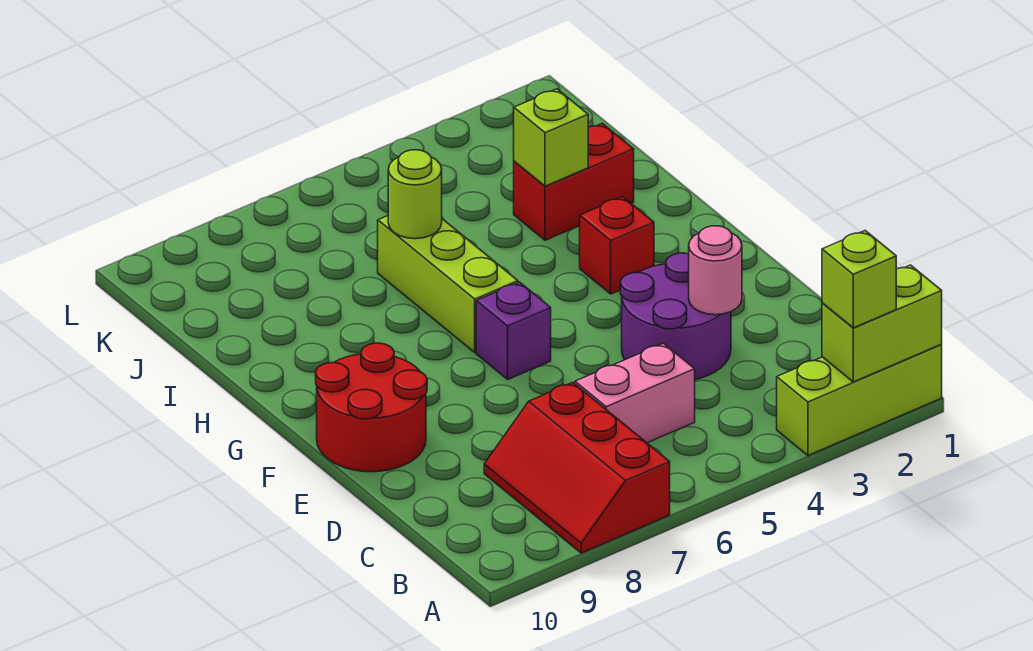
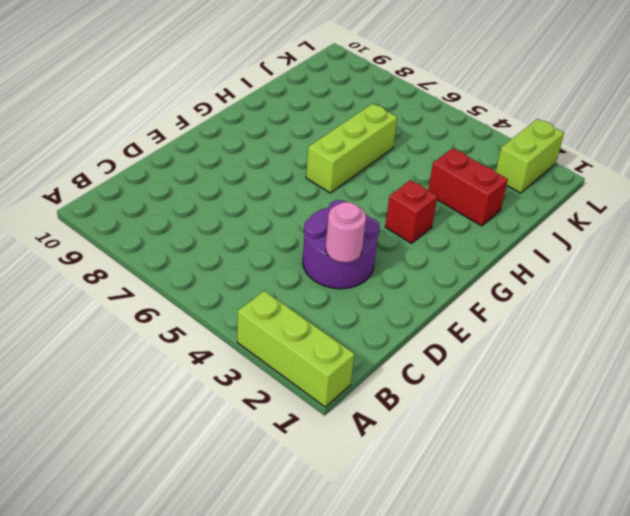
lime brick K2:L2 level 1 -> lime brick A1:A2 level 2
none -> red slope A7:C8 level 1 top 7
none -> pink brick C5:C6 level 1
none -> red round brick E9:F10 level 1

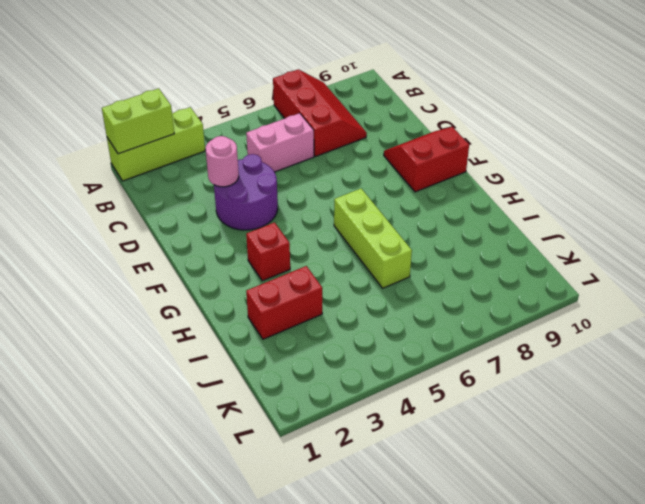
red slope E9:F10 level 1 top F -> red round brick E9:F10 level 1
none -> purple brick F6 level 1
none -> lime brick I3 level 2
none -> lime round brick I6 level 2

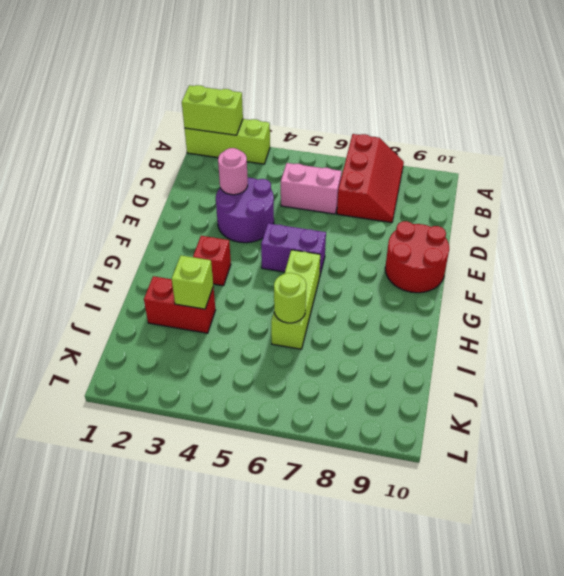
purple brick F5:F6 level 1 -> purple brick F6 level 1
none -> lime brick A2 level 3

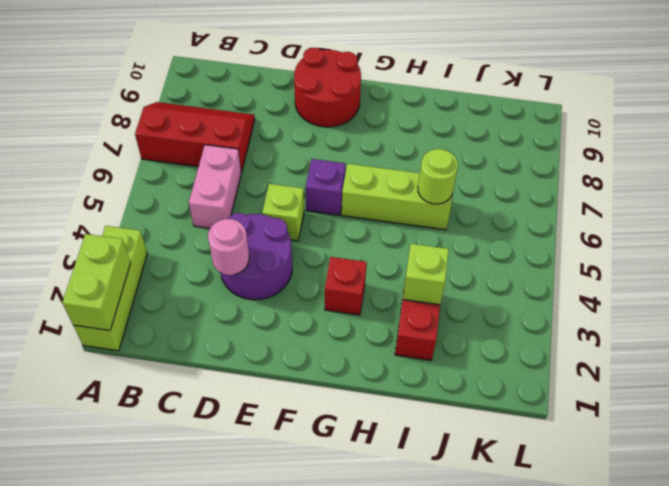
lime brick E5 level 1 -> lime brick A2 level 3

